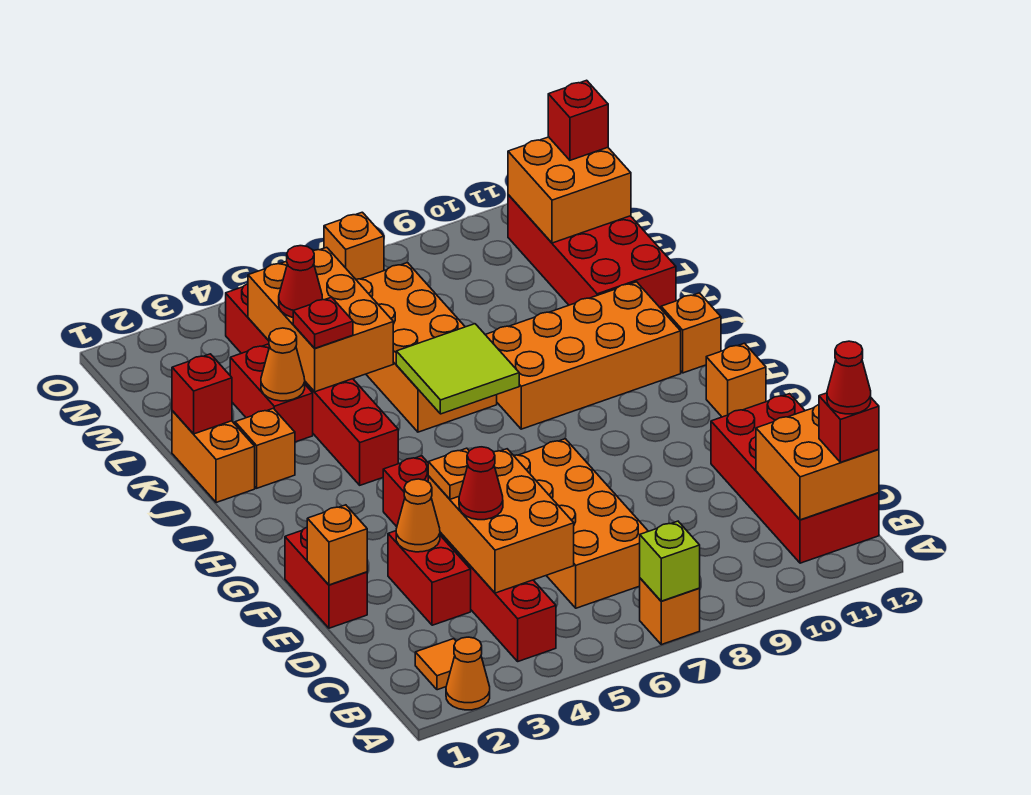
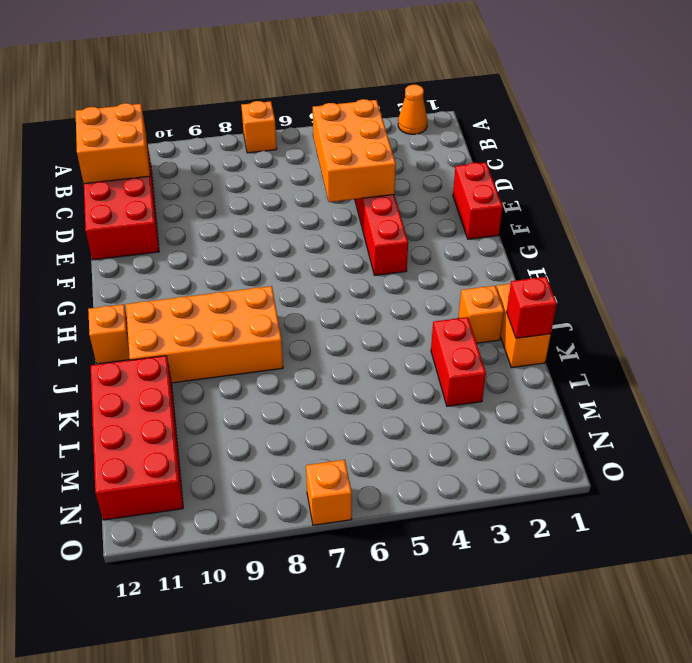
none -> orange tile B2 level 1
none -> orange brick C6:F7 level 1
none -> red brick D3:E3 level 1
none -> orange brick G12 level 1

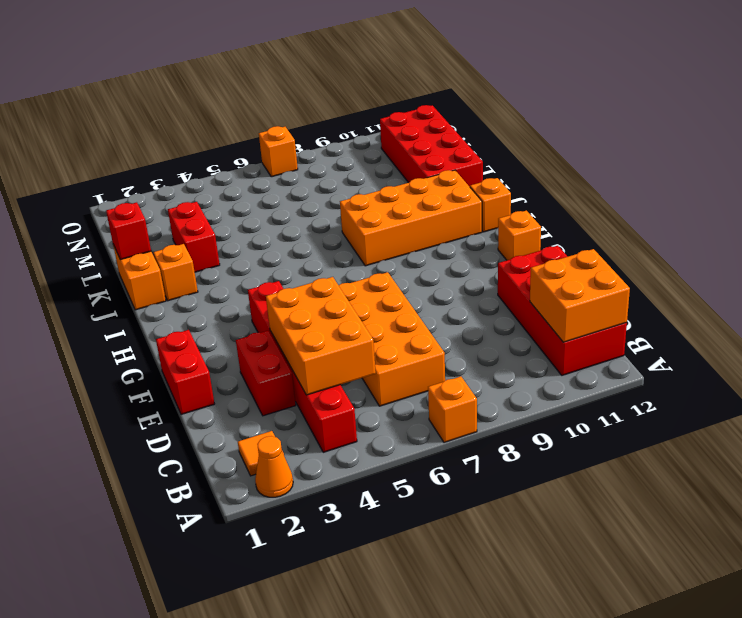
none -> red brick I4:N4 level 1
none -> orange brick J6:M7 level 1
none -> lime brick A7 level 2
none -> orange brick E1 level 2

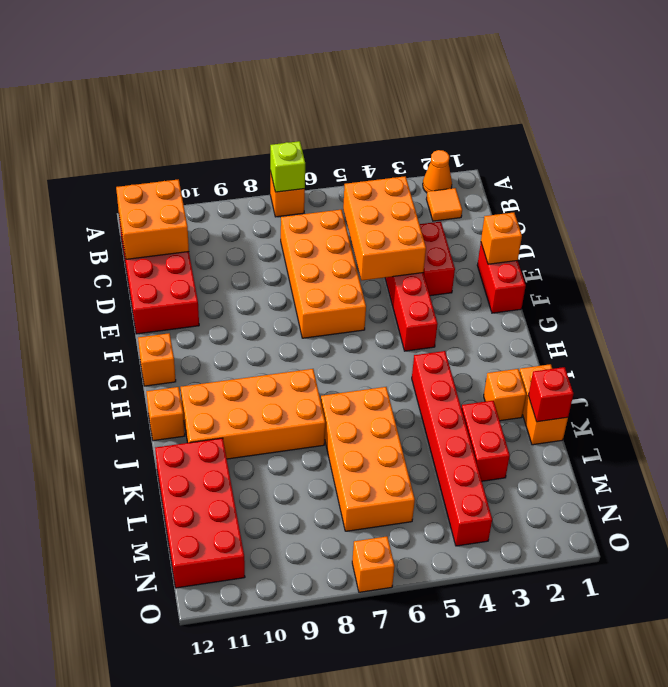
none -> orange cone E3 level 2
none -> lime tile I6:J7 level 2
none -> orange cone K3 level 2
none -> orange brick K4:M5 level 2

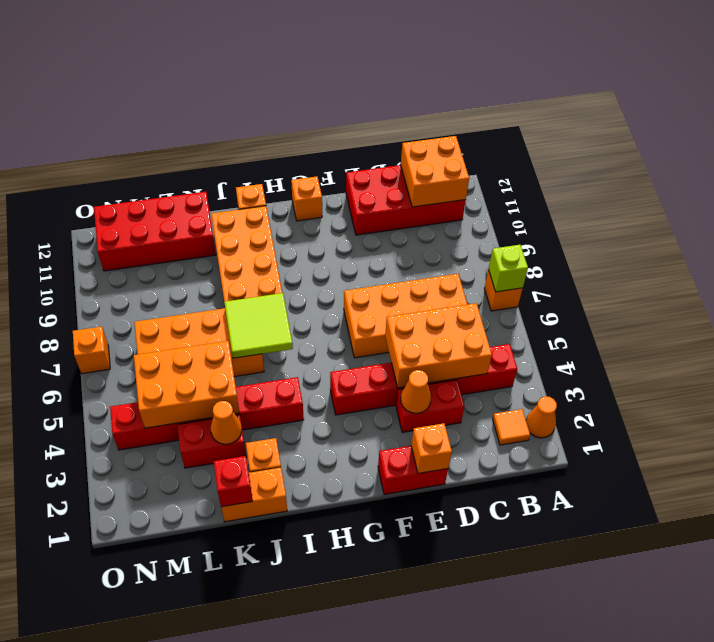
none -> orange brick M11:N12 level 2
none -> red brick B12 level 3
none -> red cone D4 level 3
none -> orange plate E4 level 3

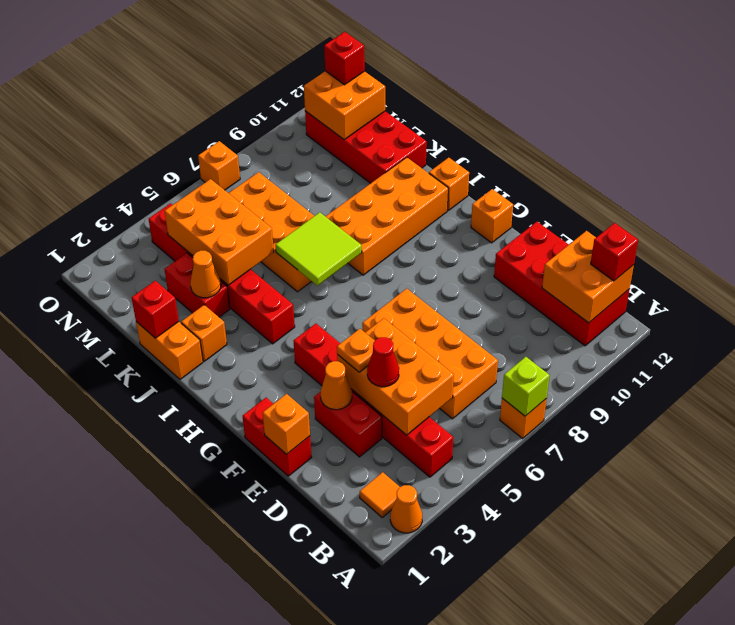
none -> red plate K4 level 3
none -> red cone L4 level 3
none -> red cone B12 level 4

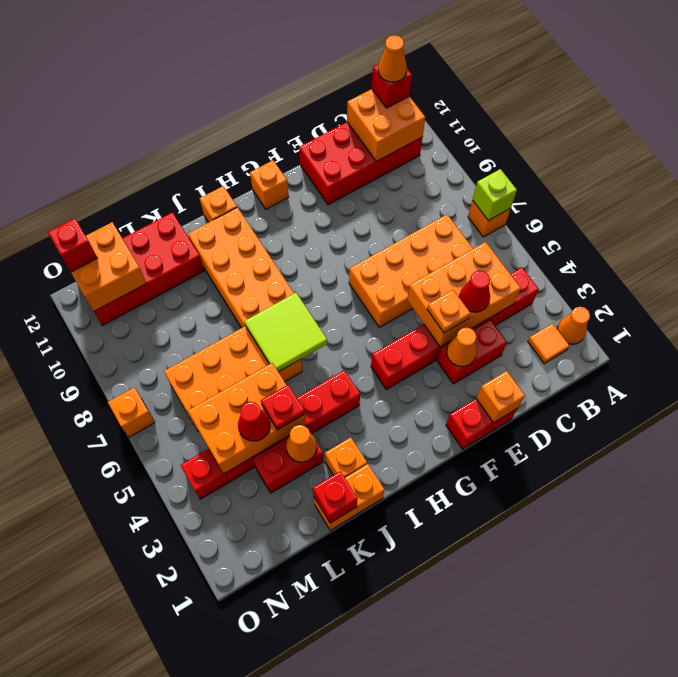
orange cone B12 level 4 -> red cone B12 level 4

